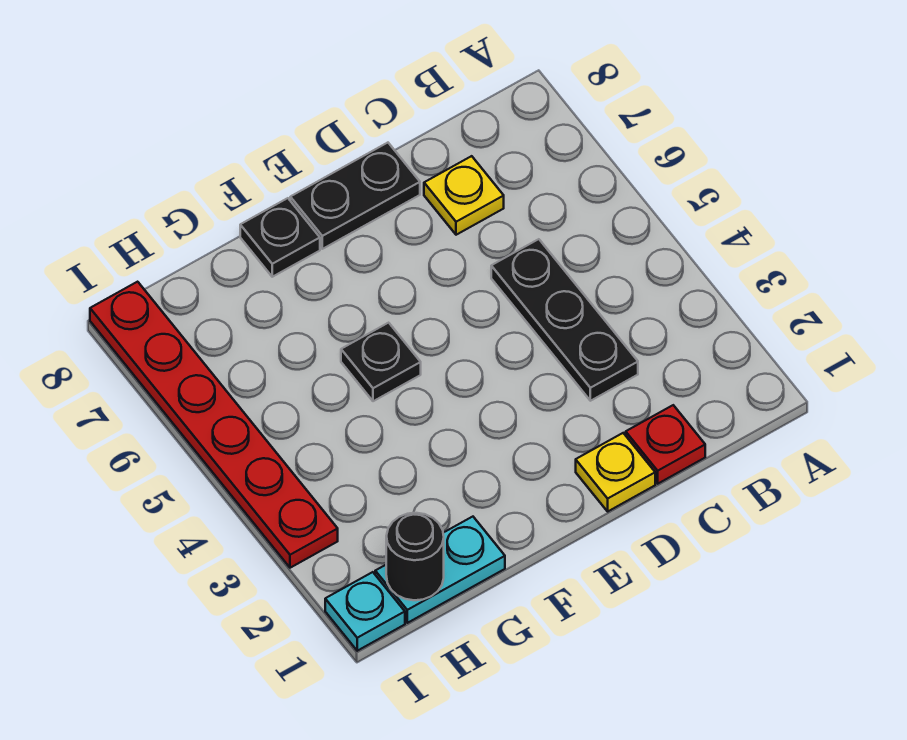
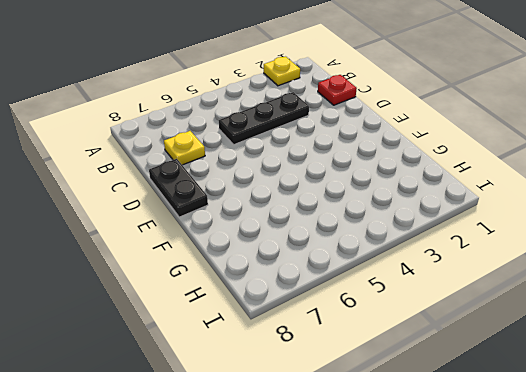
yellow plate A2 level 1 -> yellow plate D1 level 1
none -> black plate F5 level 1
none -> black plate F8 level 1

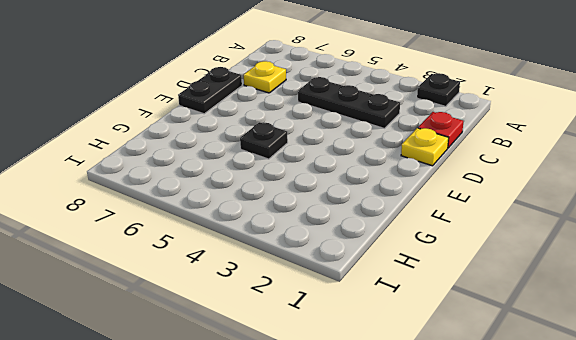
black plate A2 level 1 -> black plate F8 level 1
none -> cyan plate G1:H1 level 1
none -> cyan plate I1 level 1

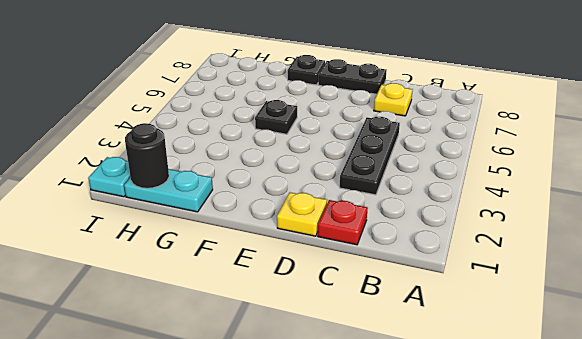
none -> red plate I3:I8 level 1

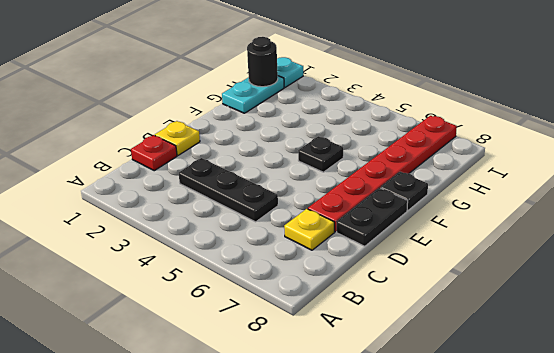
red plate D7:I7 level 1 -> red plate I3:I8 level 1

